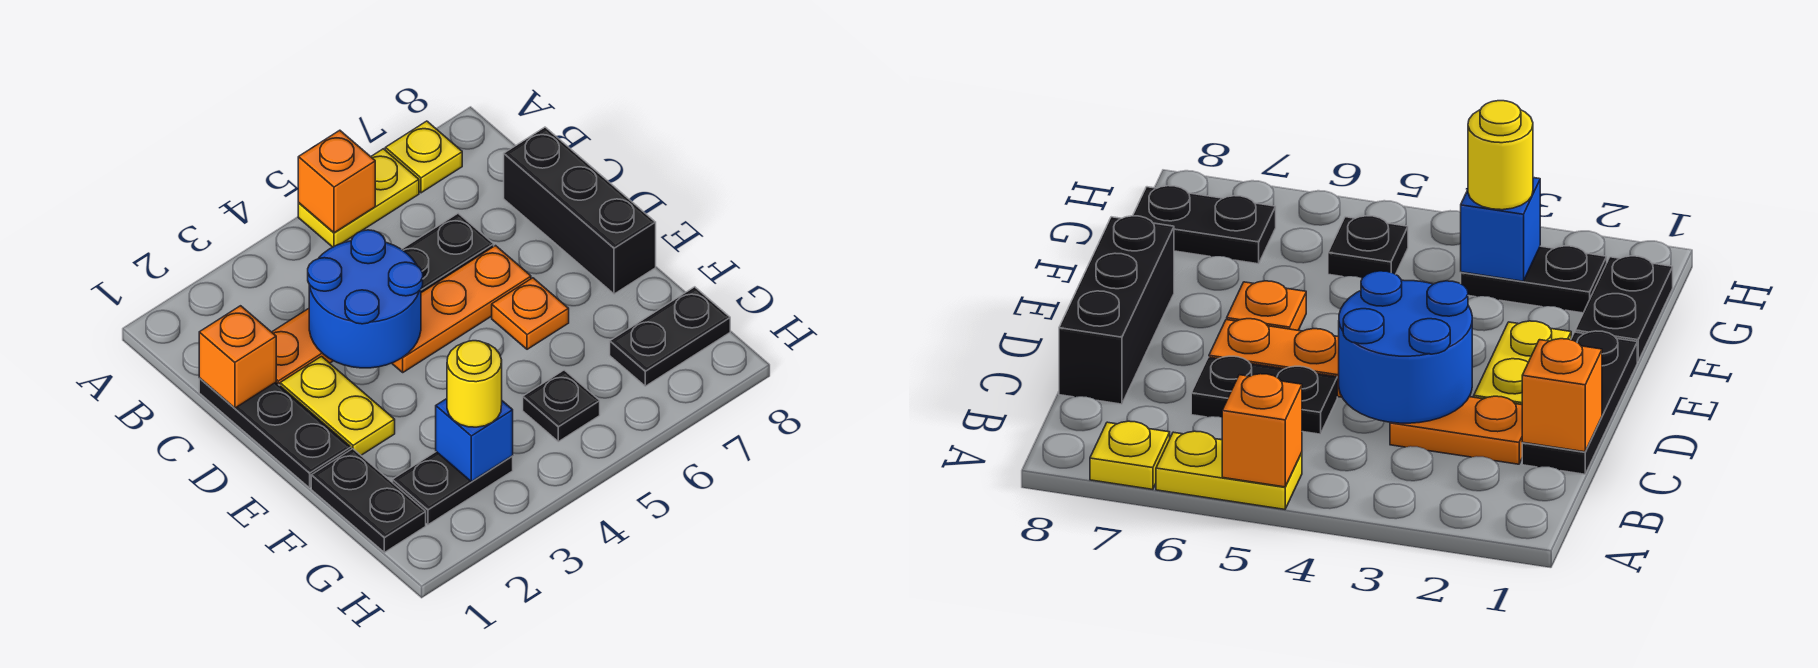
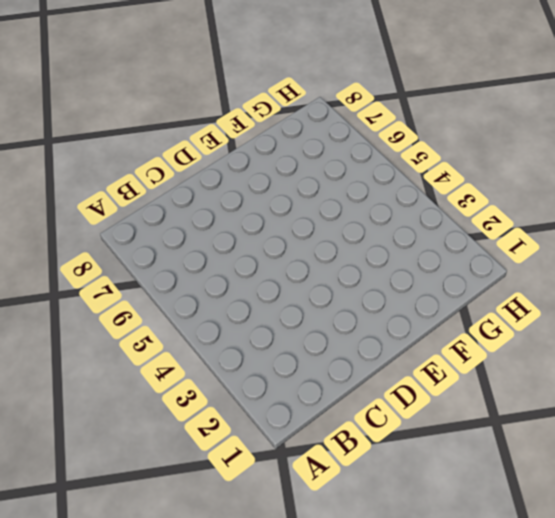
none -> yellow plate A5:A6 level 1
none -> yellow plate A7 level 1
none -> black plate C1:E1 level 1

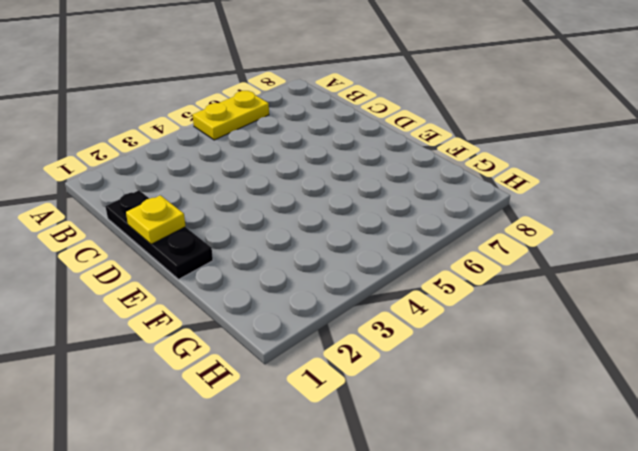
yellow plate D1 level 2 -> yellow plate A7 level 1
none -> orange plate C2:C3 level 1
none -> black plate C5:C6 level 1
none -> black brick C8:E8 level 1

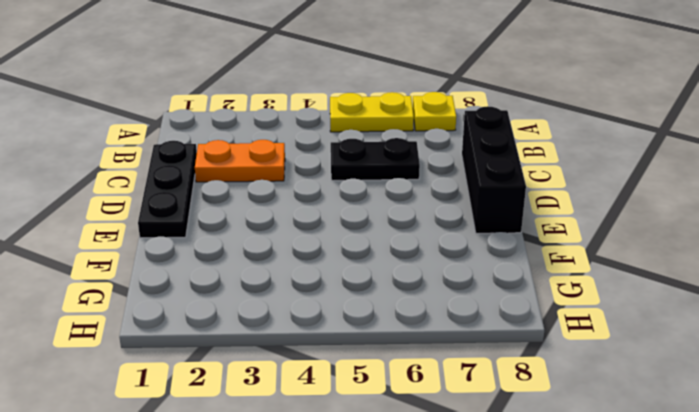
none -> yellow plate D2:E2 level 1
none -> orange plate D4:D6 level 1
none -> orange plate E6 level 1

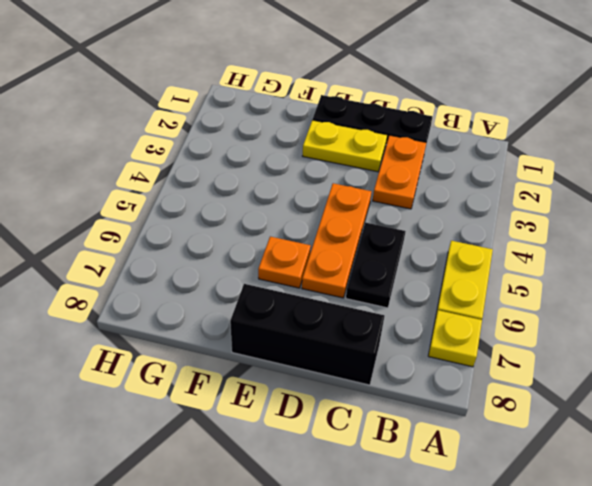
none -> black plate F1:G1 level 1
none -> black plate G2:G3 level 1
none -> black plate G5 level 1

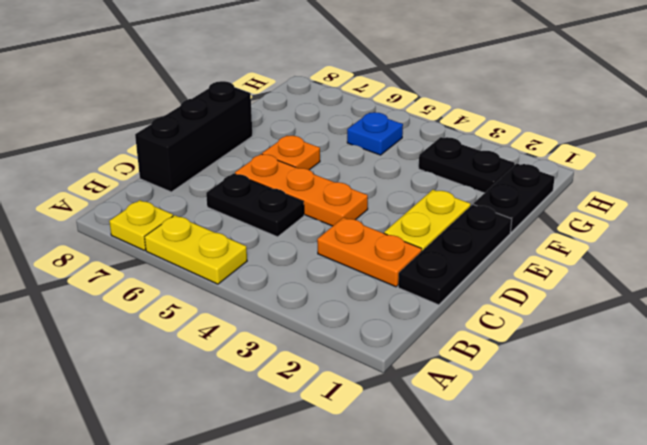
blue plate G5 level 1 -> black plate G5 level 1
none -> black plate G7:G8 level 1
none -> orange brick A5 level 2
none -> orange brick C1 level 2

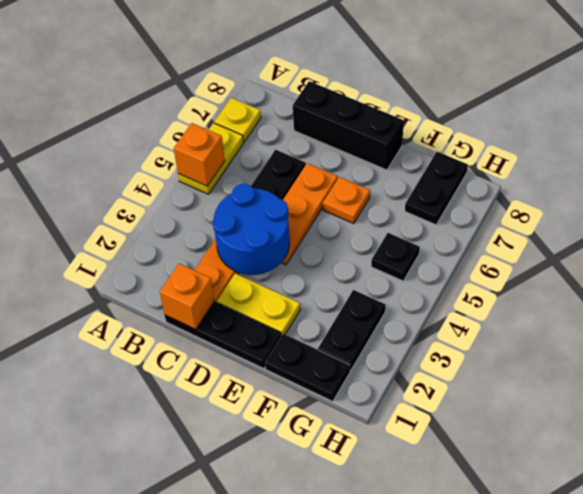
none -> blue brick G3 level 2
none -> yellow round brick G3 level 3

